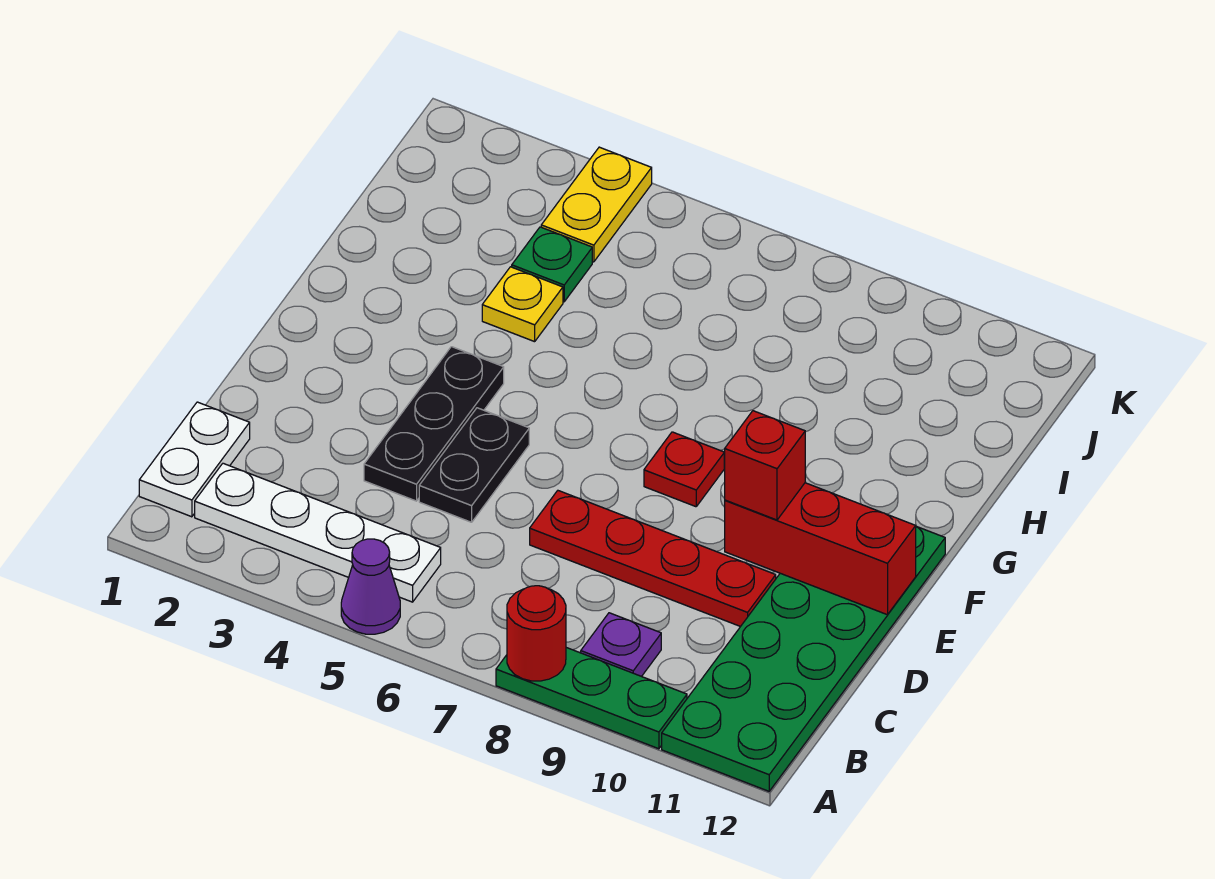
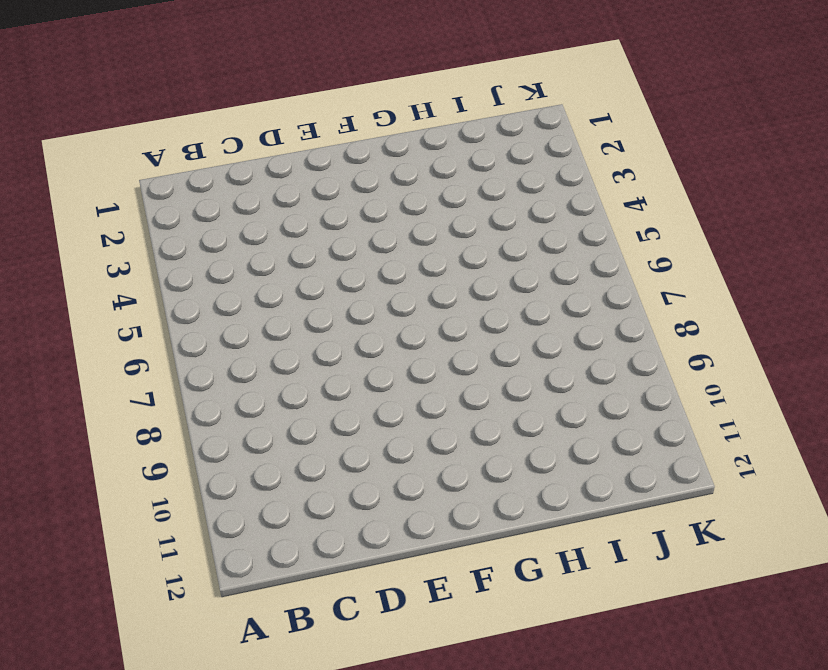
none -> purple cone A5 level 1
none -> green plate A8:A10 level 1
none -> green plate A11:F12 level 1

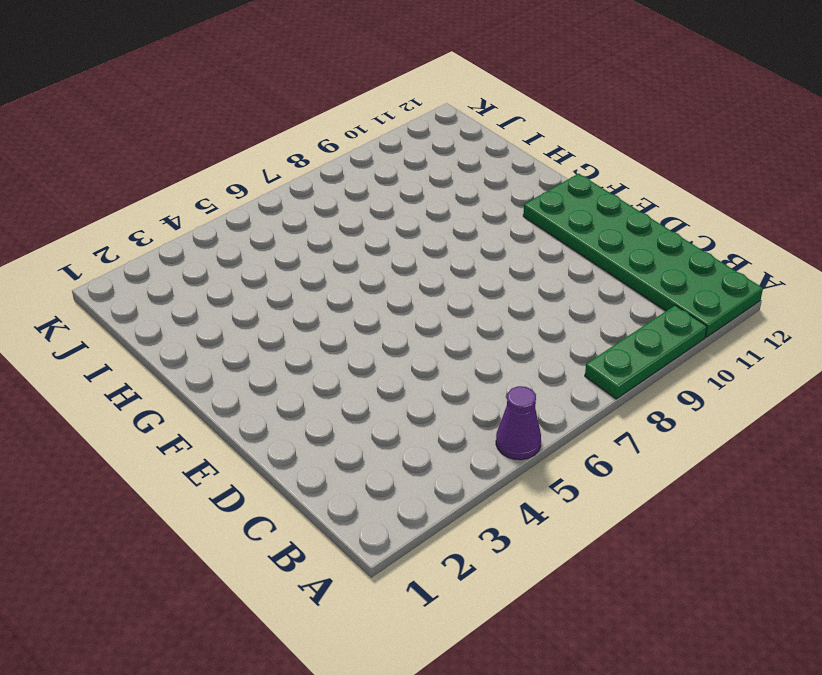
none -> white plate B1:C1 level 1
none -> white plate B2:B5 level 1
none -> purple plate B9 level 1

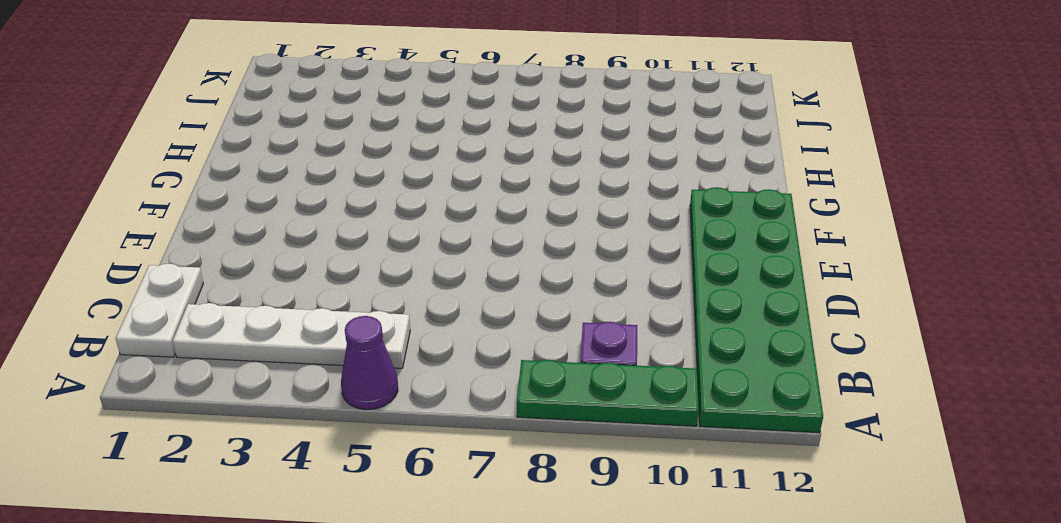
none -> black plate D4:F4 level 1
none -> black plate D5:E5 level 1
none -> red plate D7:D10 level 1

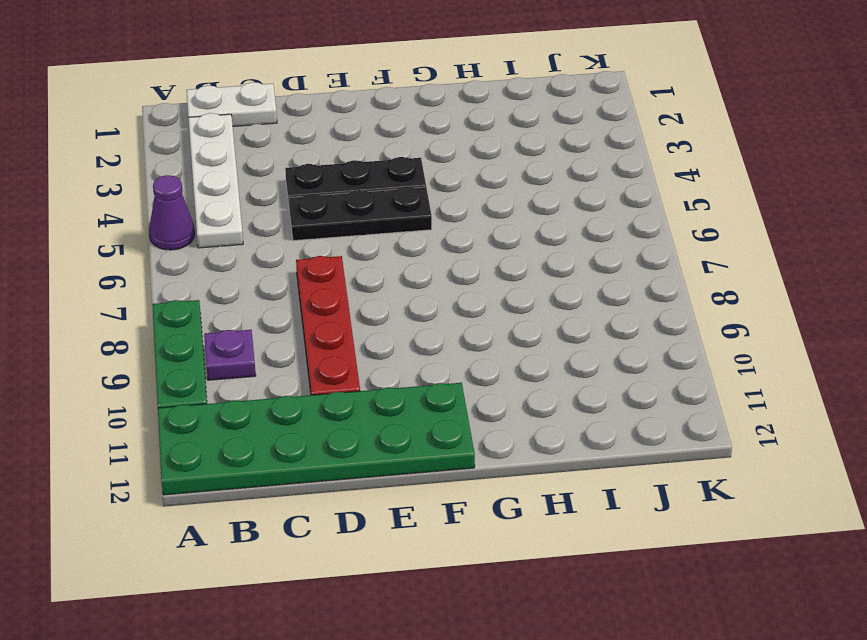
black plate D5:F5 level 1 -> black plate D5:E5 level 1
none -> red plate F8 level 1
none -> yellow plate H4 level 1
none -> green plate I4 level 1

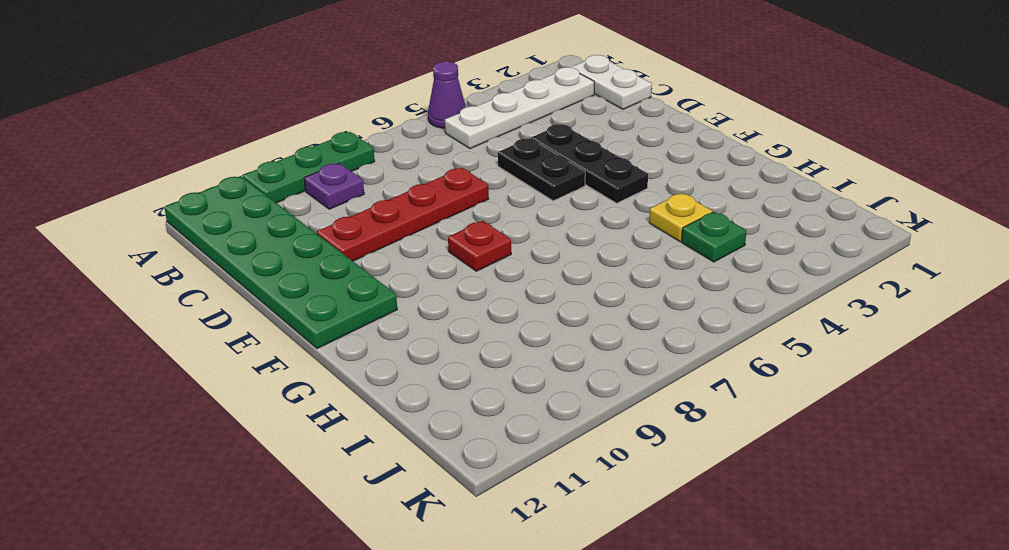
none -> yellow plate J4:K4 level 1
none -> red round brick A8 level 2
none -> red brick E10:E12 level 2

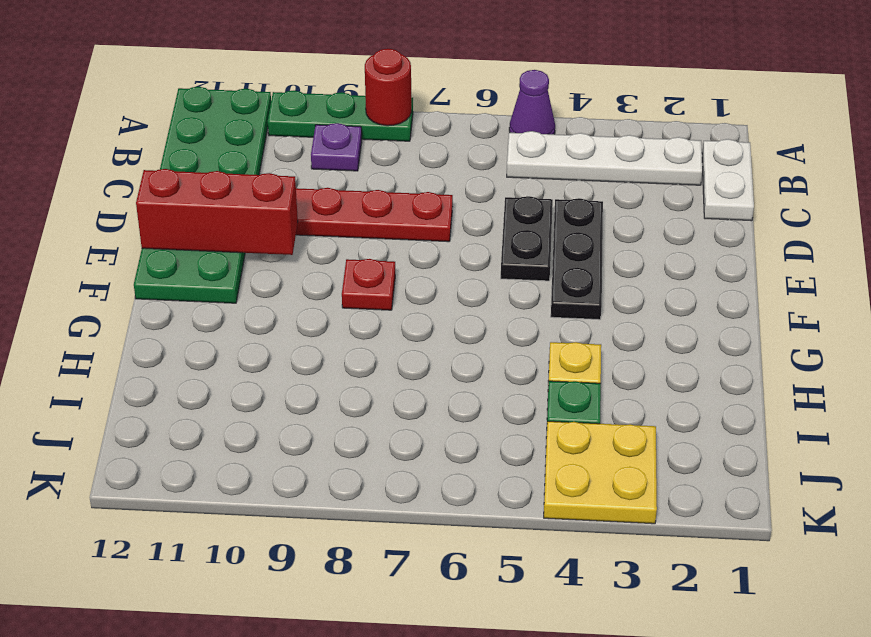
yellow plate J3:K4 level 1 -> yellow plate J4:K4 level 1
none -> red brick E10 level 3

